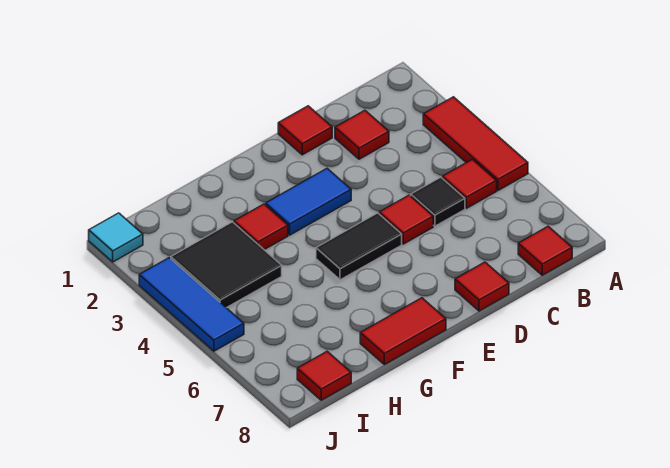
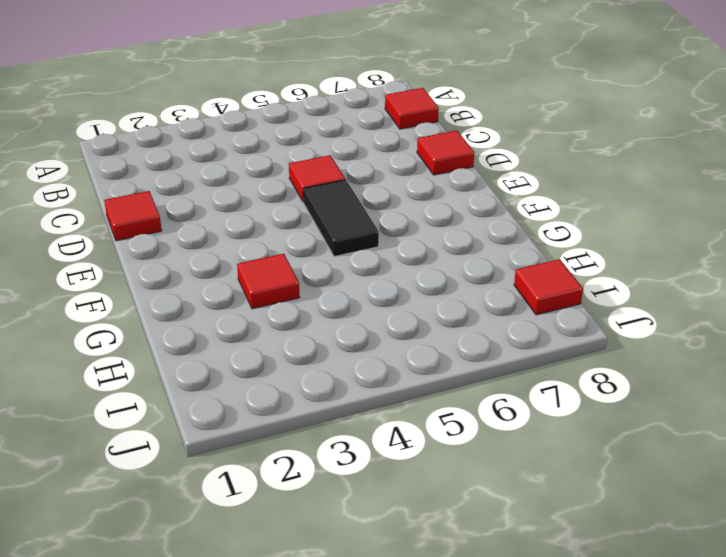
none -> red tile A3:A5 level 1
none -> red tile B5 level 1
none -> red tile C2 level 1

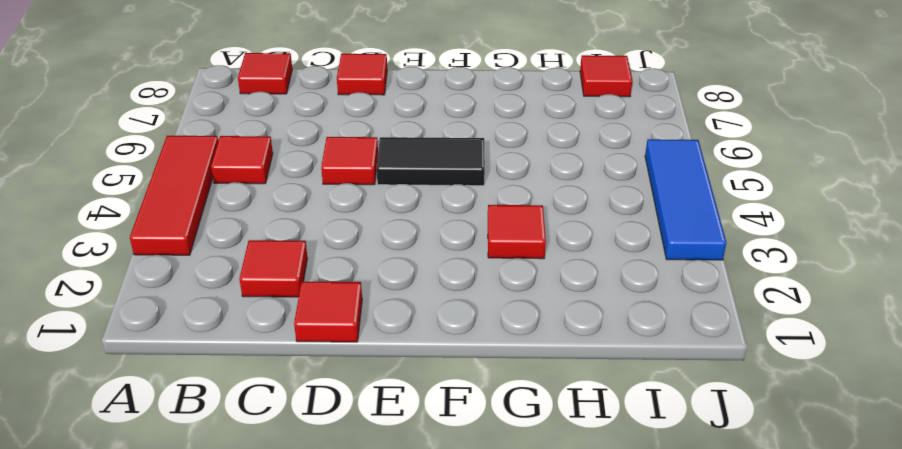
none -> black tile C5 level 1
none -> blue tile E3:F3 level 1
none -> red tile F8:G8 level 1

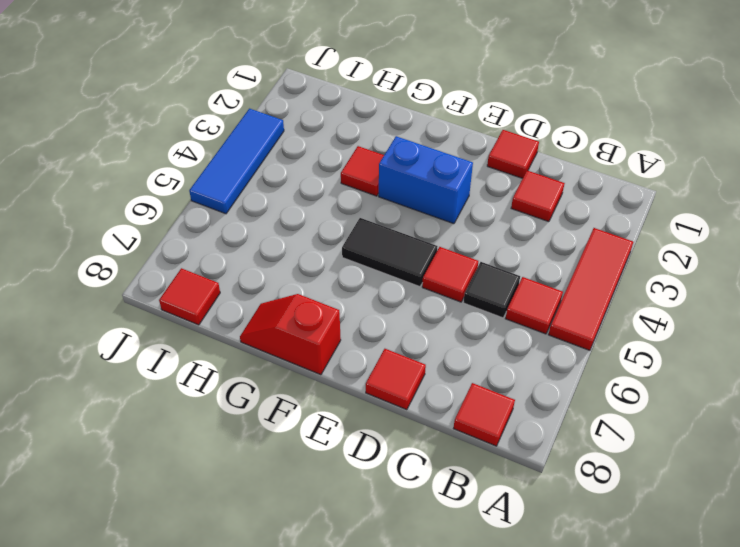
blue brick E3:F3 level 1 -> blue tile E3:F3 level 1
red slope F8:G8 level 1 top F -> red tile F8:G8 level 1
none -> black tile H3:I4 level 1
none -> cyan tile J1 level 1

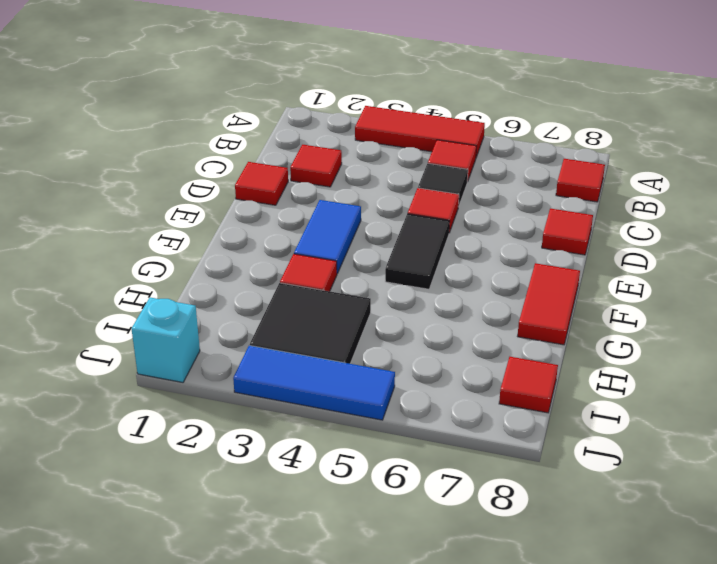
cyan brick J1 level 1 -> cyan tile J1 level 1

